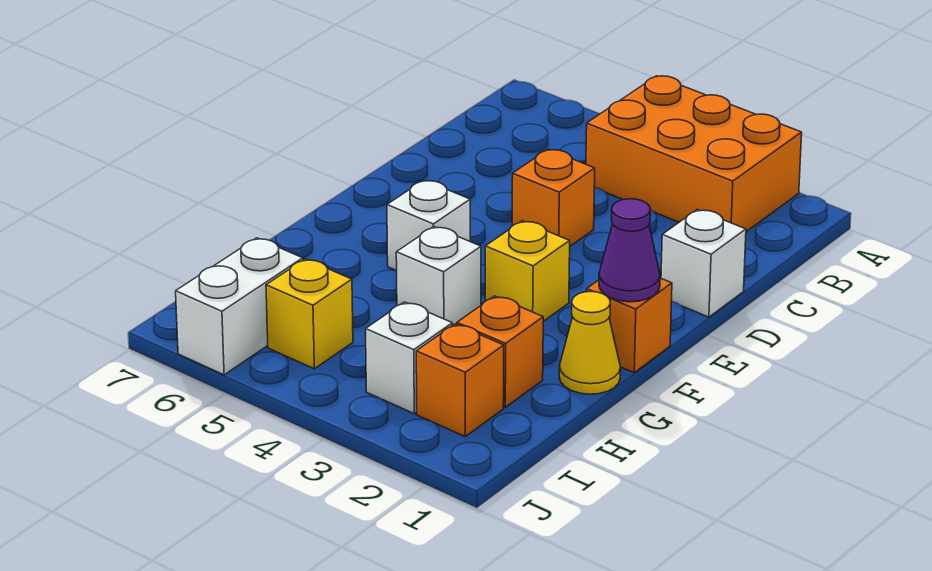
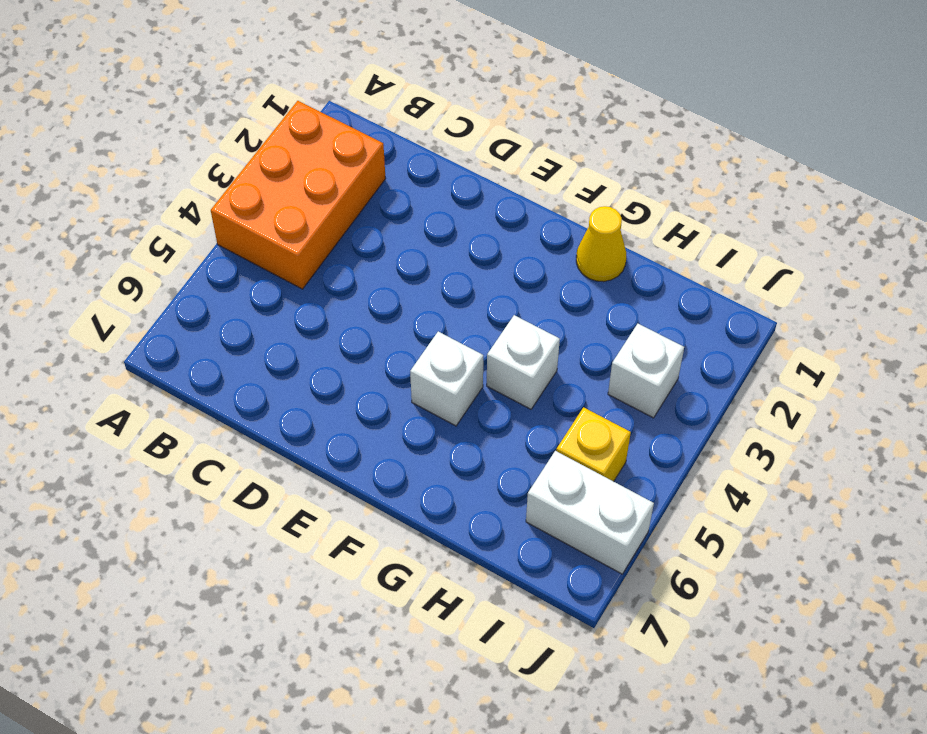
none -> white brick D1 level 1
none -> orange brick D4 level 1
none -> orange brick F1 level 1

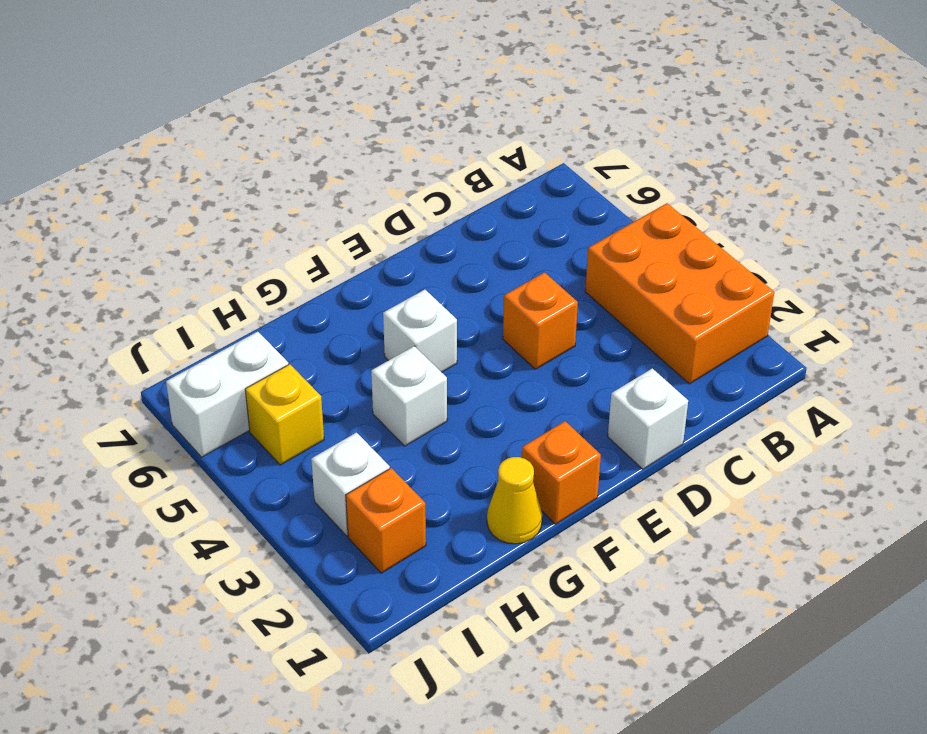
none -> yellow brick F3 level 1
none -> orange brick H2 level 1
none -> purple cone F1 level 2

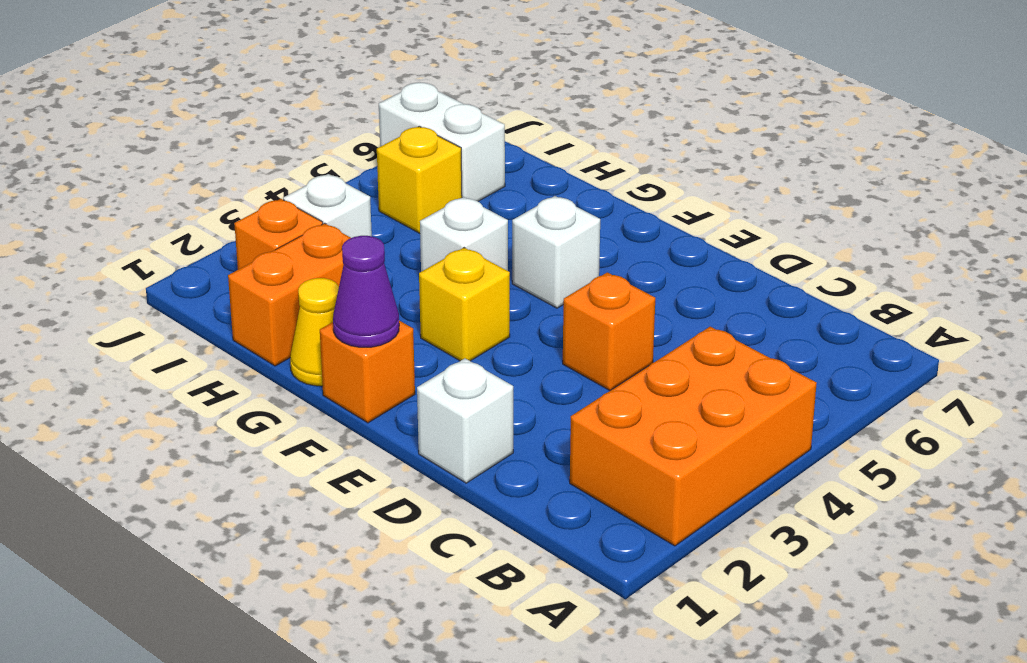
orange brick H1:H2 level 1 -> orange brick H2 level 1

